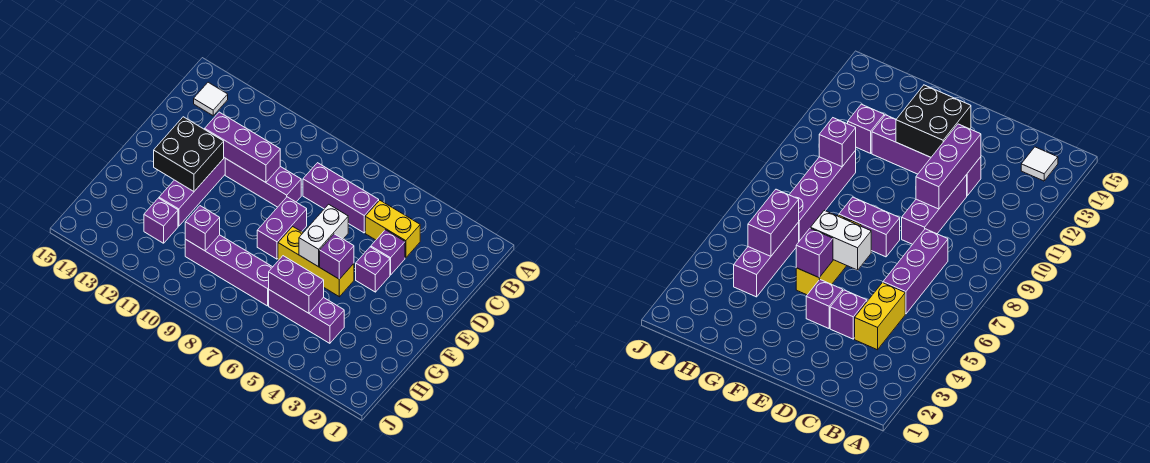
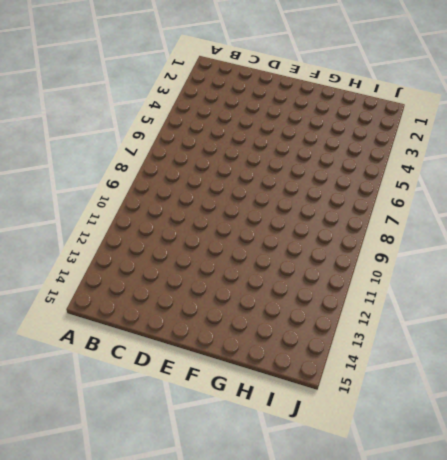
none -> white tile B14 level 1
none -> yellow brick C4:C5 level 1
none -> purple brick C6:C8 level 1

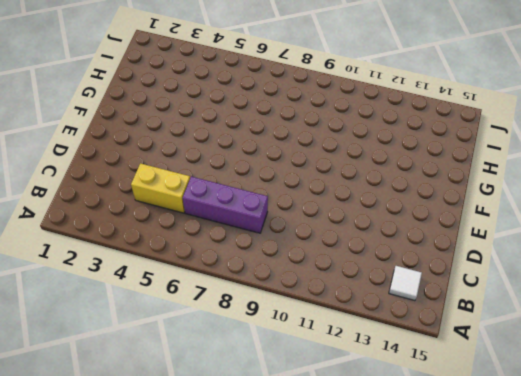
none -> purple brick D4 level 1
none -> purple brick D9:D11 level 1
none -> purple brick D12:G12 level 1

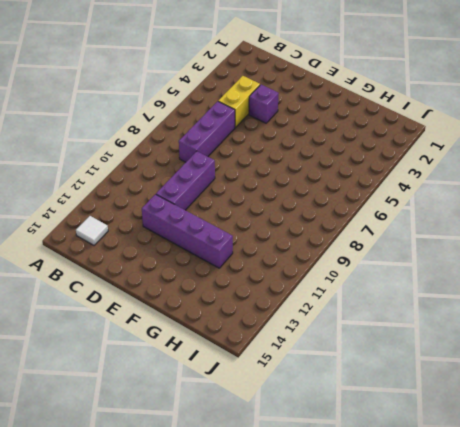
none -> purple brick E4 level 1
none -> purple brick E8:F8 level 1
none -> yellow brick F5:F7 level 1

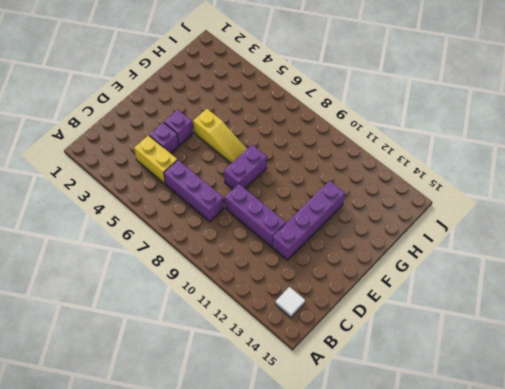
yellow slope F5:F7 level 1 top 5 -> yellow brick F5:F7 level 1
none -> purple brick H4:H6 level 1
none -> purple brick H7:H10 level 1
none -> purple brick H12 level 1

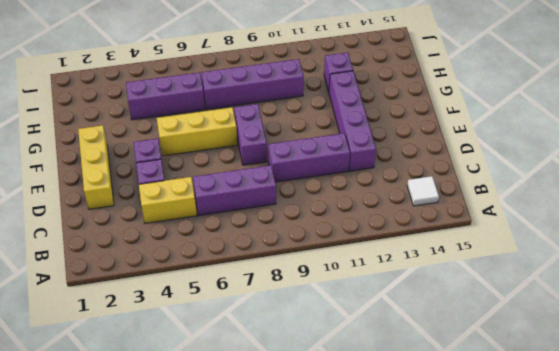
yellow brick D2:F2 level 1 -> none
none -> purple brick D10:D12 level 2
none -> white brick E6:F6 level 2
none -> black brick E12:F13 level 2

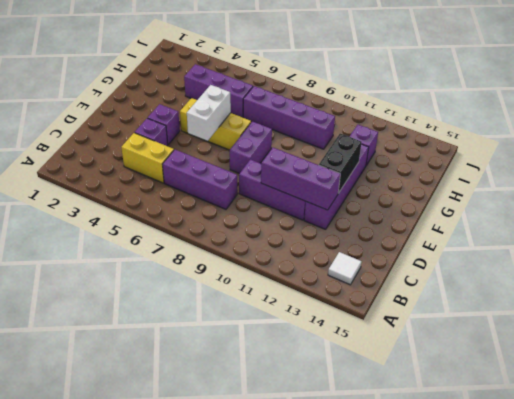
black brick E12:F12 level 2 -> black brick E12:F13 level 2
none -> purple brick F5 level 2
none -> purple brick H5:H6 level 2
none -> purple brick H10 level 2

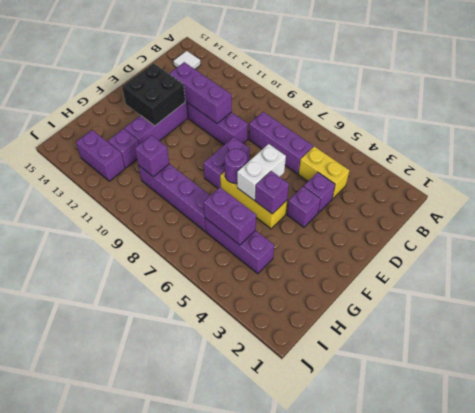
purple round brick F7 level 2 -> none
purple brick I12:I13 level 1 -> none

